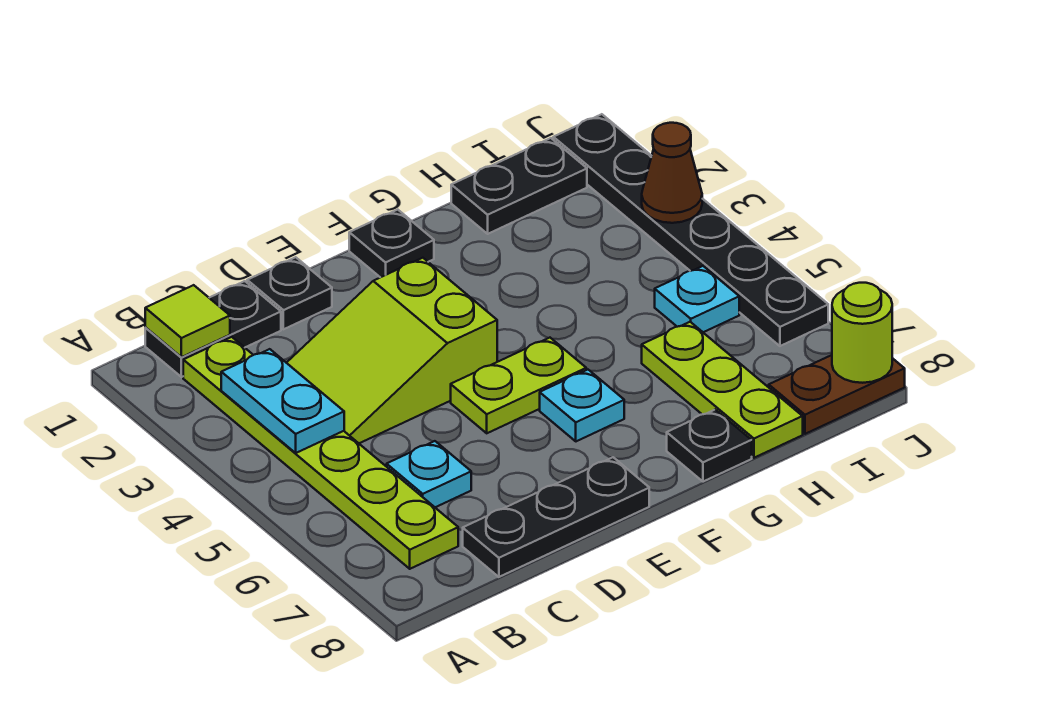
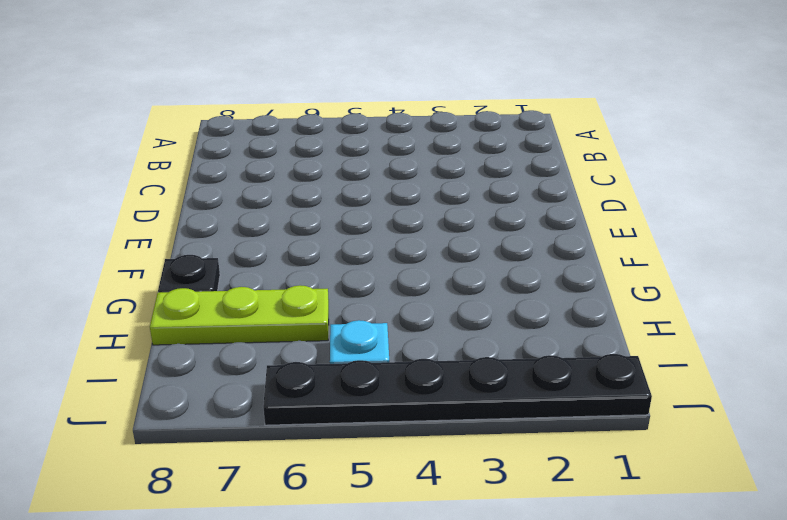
none -> black plate B1:C1 level 1
none -> lime plate B2:B7 level 1
none -> lime slope C3:E4 level 1 top E

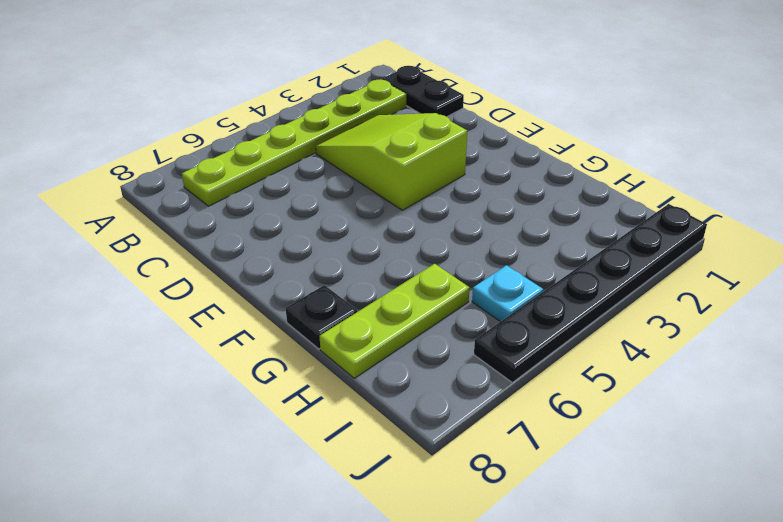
none -> cyan plate C6 level 1
none -> black plate C8:E8 level 1
none -> black plate D1 level 1

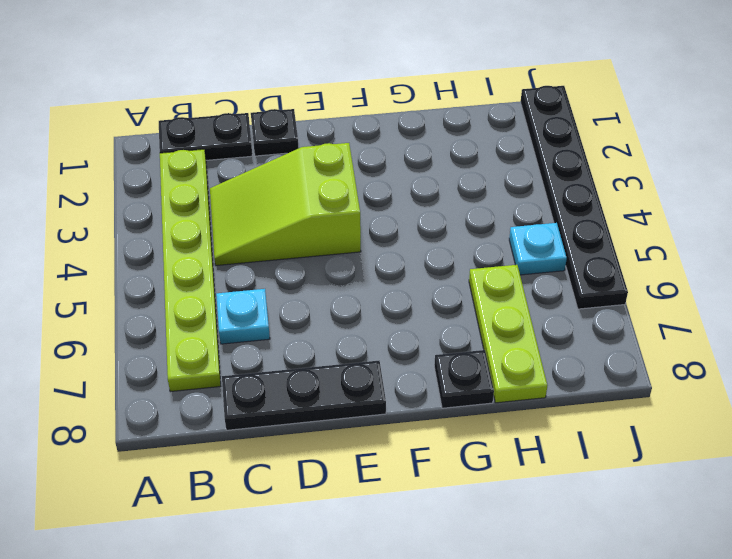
none -> lime plate E5:F5 level 1
none -> black plate F1 level 1
none -> cyan plate F6 level 1

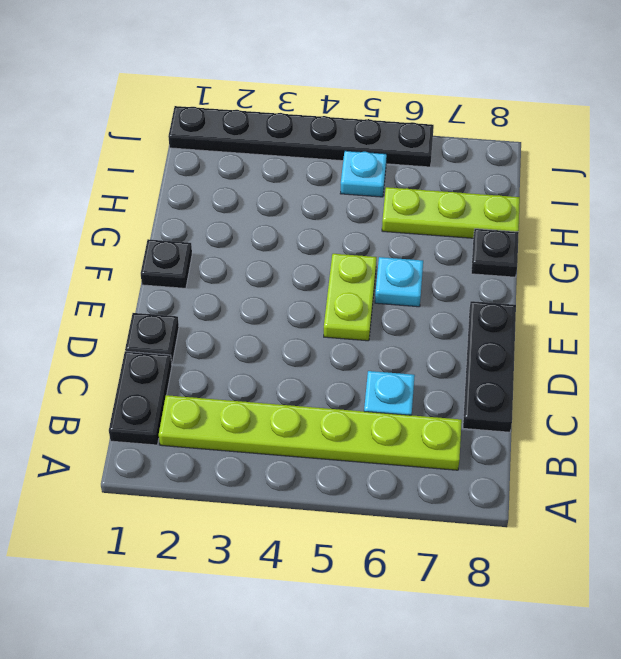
none -> lime slope C3:E4 level 1 top E
none -> black plate H1:I1 level 1
none -> brown plate I8:J8 level 1

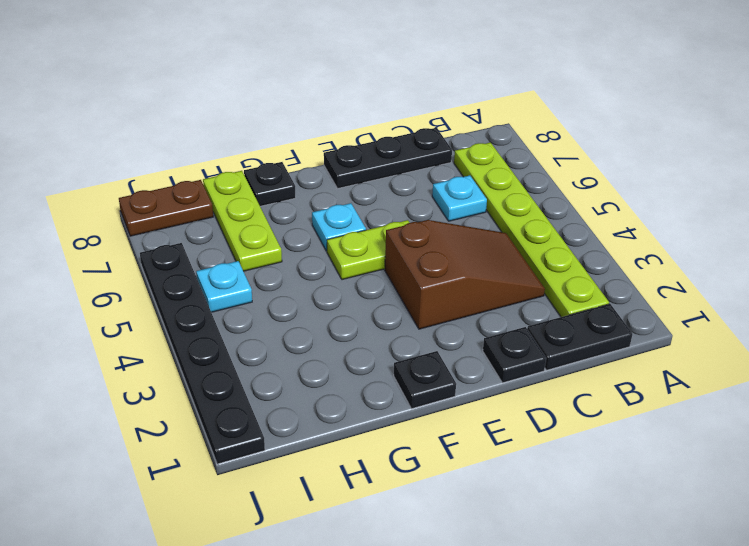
brown slope C3:E4 level 1 top E -> lime slope C3:E4 level 1 top E
none -> black plate H1:I1 level 1
none -> lime tile B1 level 2
none -> cyan plate B3:B4 level 2

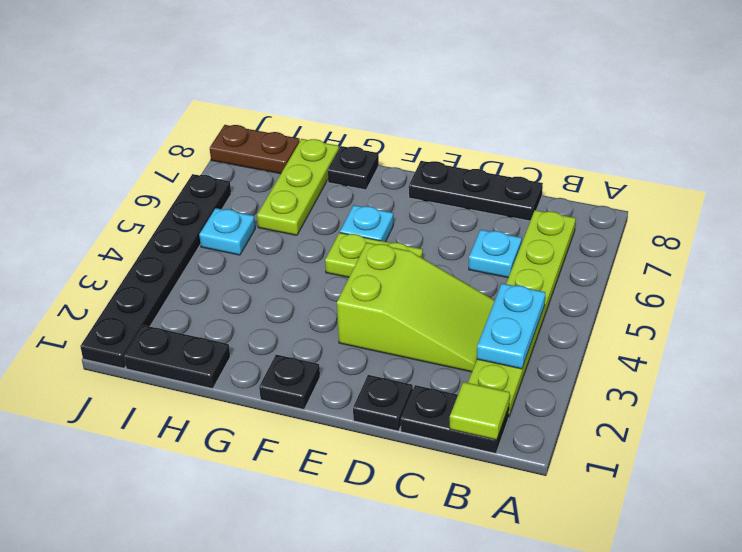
none -> brown cone J3 level 2
none -> lime round brick J8 level 2

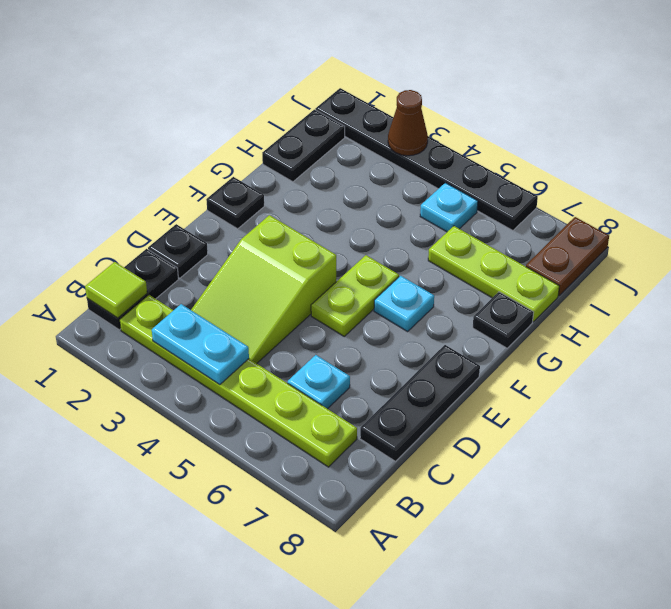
none -> lime round brick J8 level 2

